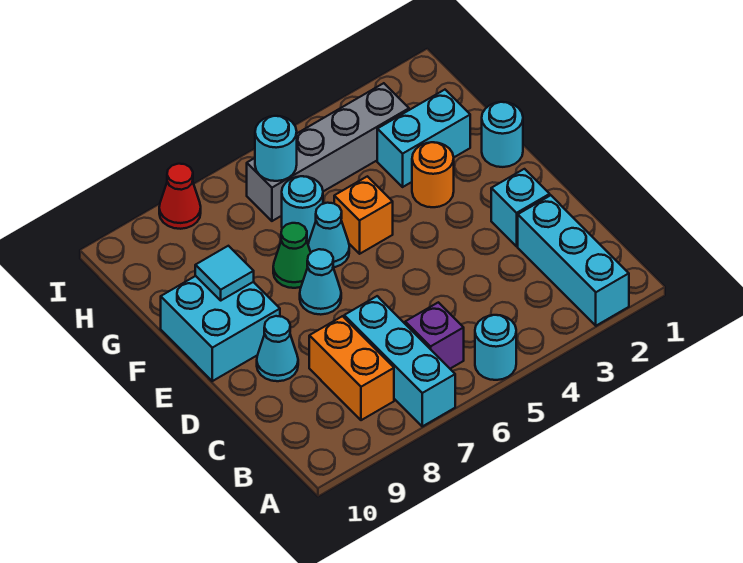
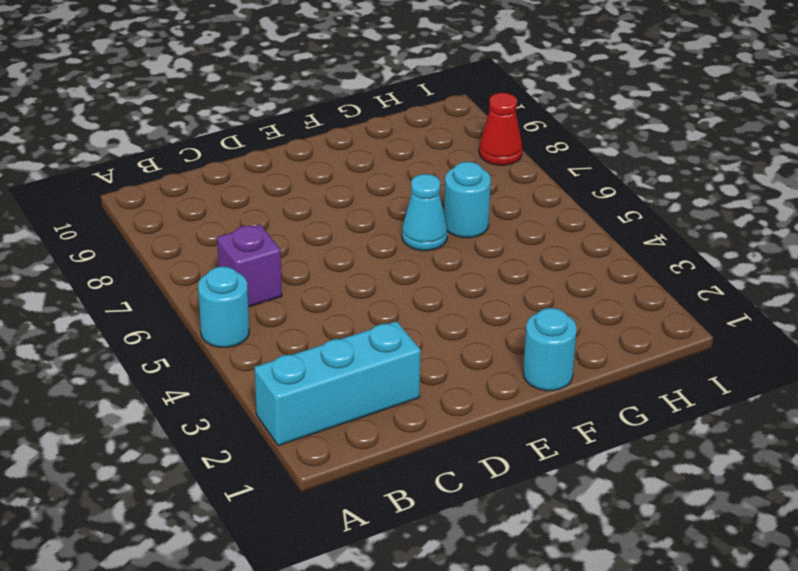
none -> cyan brick A7:C7 level 1
none -> orange brick B8:C8 level 1
none -> cyan brick D2 level 1

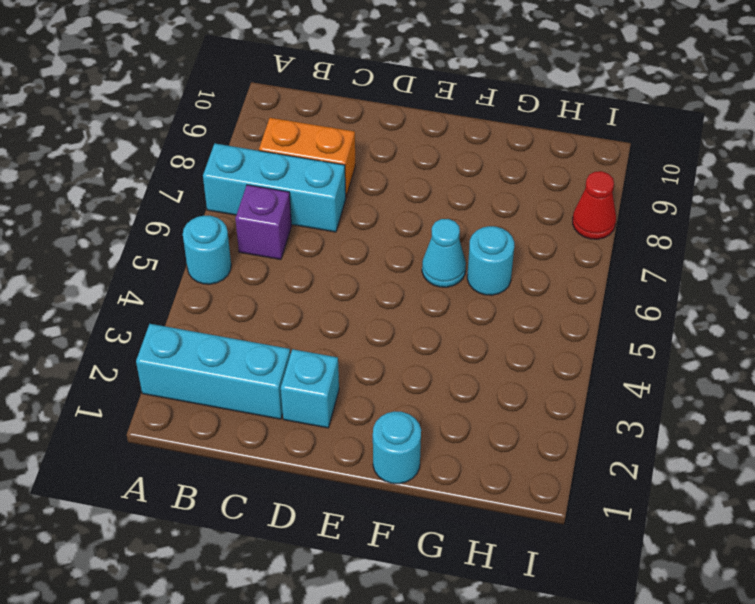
none -> cyan cone D9 level 1
none -> cyan cone E7 level 1
none -> cyan brick E9:F10 level 1

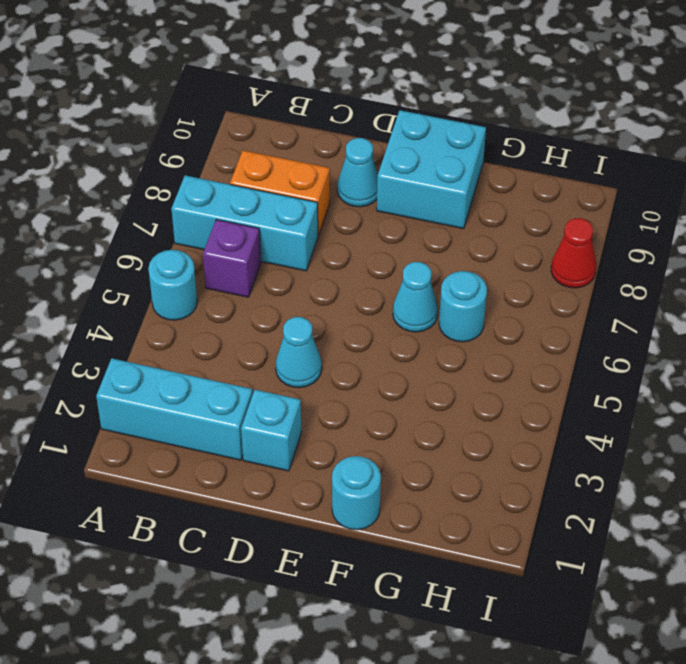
cyan cone D4 level 1 -> cyan cone E7 level 1
none -> orange round brick F3 level 1
none -> orange brick F5 level 1
none -> green cone F7 level 1

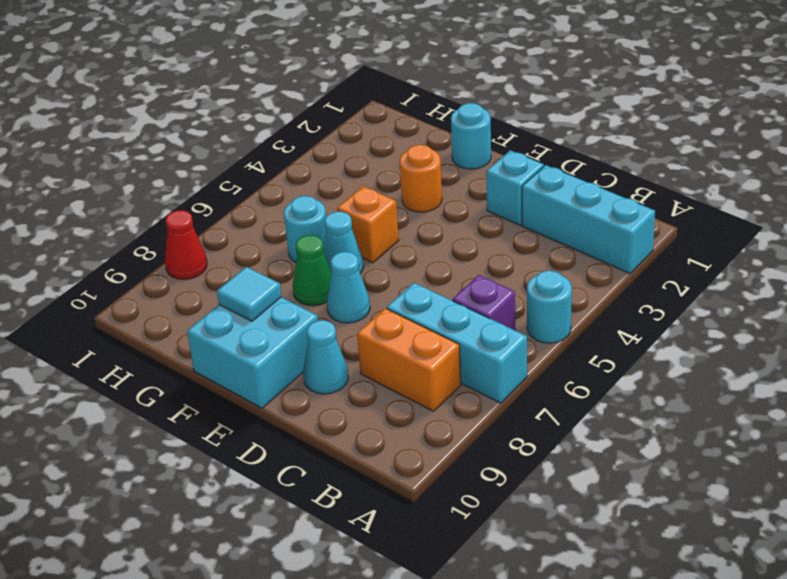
none -> cyan brick G2:G3 level 1
none -> grey brick H3:H6 level 1
none -> cyan round brick H6 level 2

